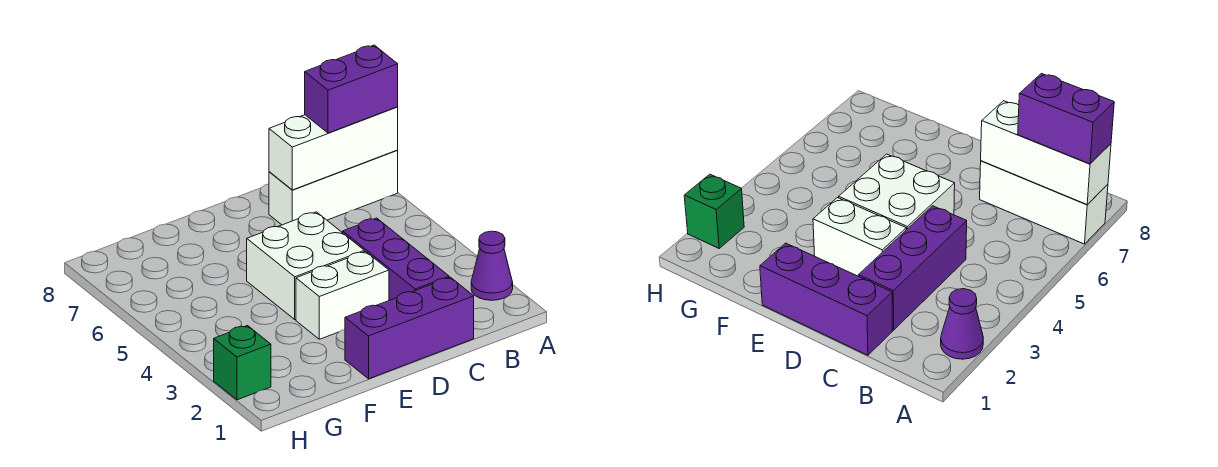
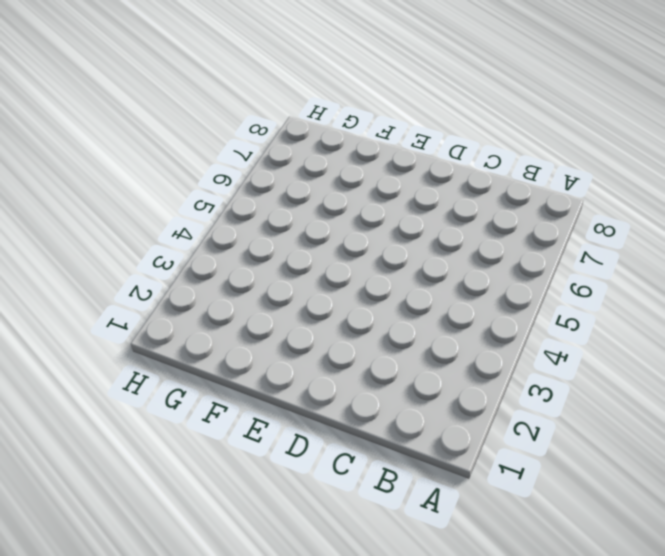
none -> purple cone A2 level 1
none -> white brick A7:C7 level 1

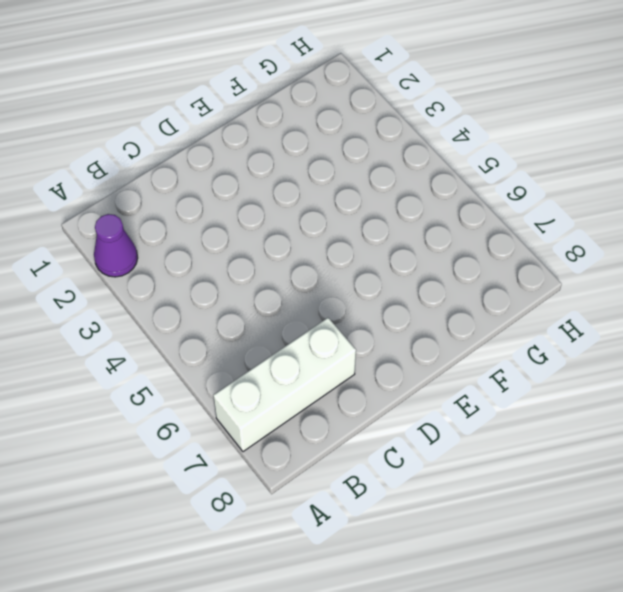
none -> purple brick C1:E1 level 1
none -> purple brick C2:C4 level 1

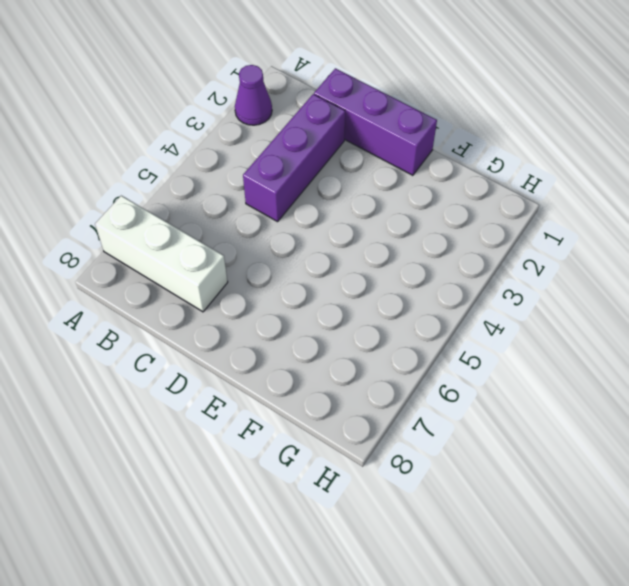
none -> white brick D3:E3 level 1
none -> white brick D4:E5 level 1

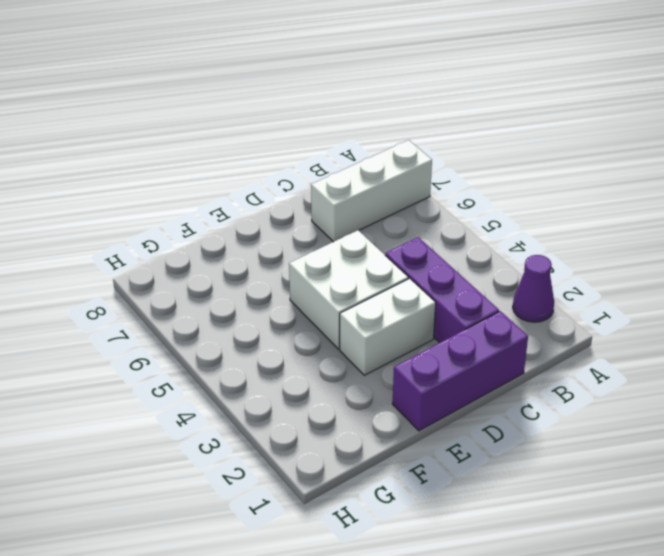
none -> green brick H2 level 1
none -> white brick A7:C7 level 2

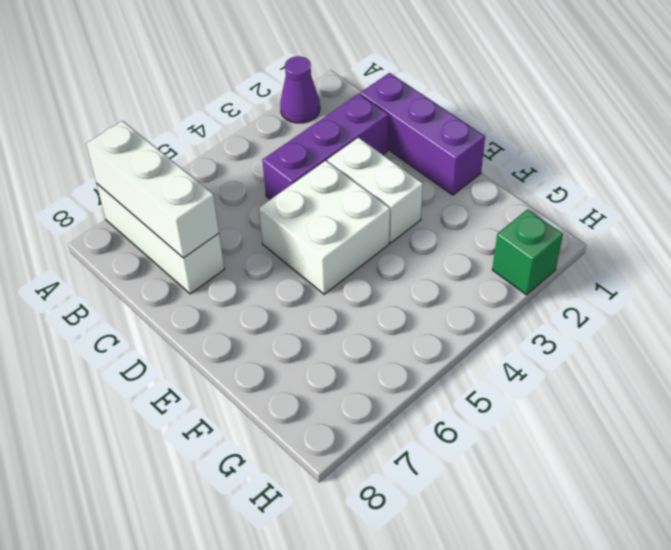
none -> purple brick A7:B7 level 3

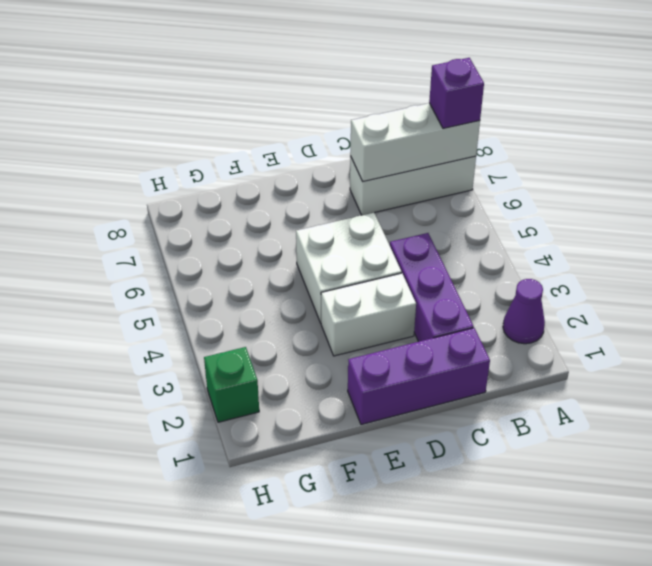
purple brick A7 level 3 -> purple brick A7:B7 level 3

